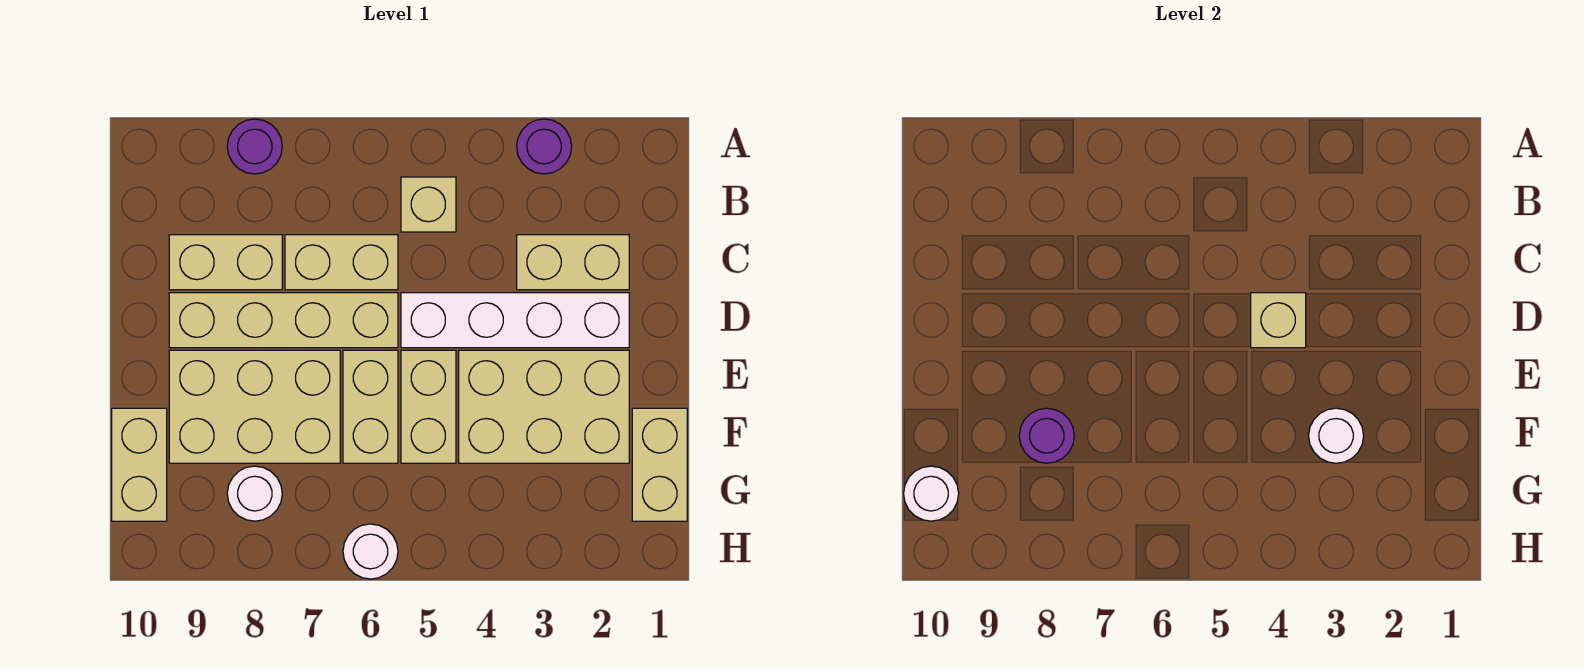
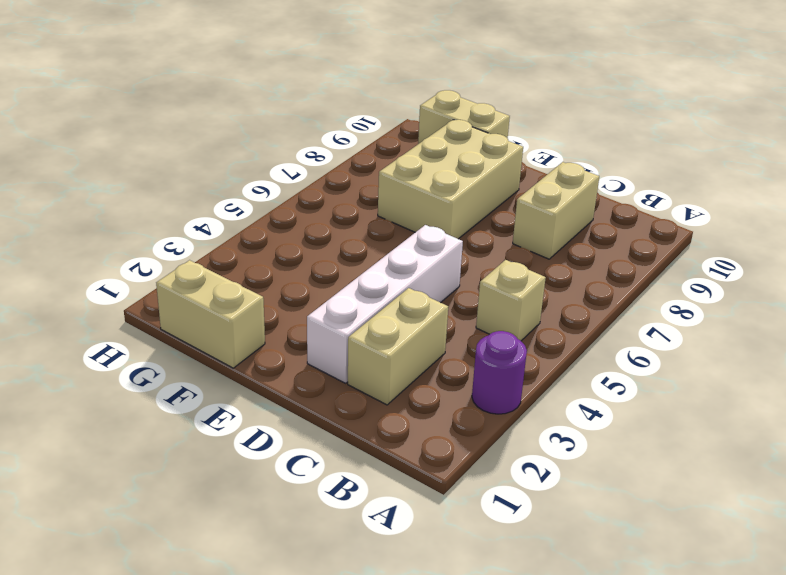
none -> purple round brick A8 level 1
none -> tan brick C6:C7 level 1
none -> tan brick D6:D9 level 1

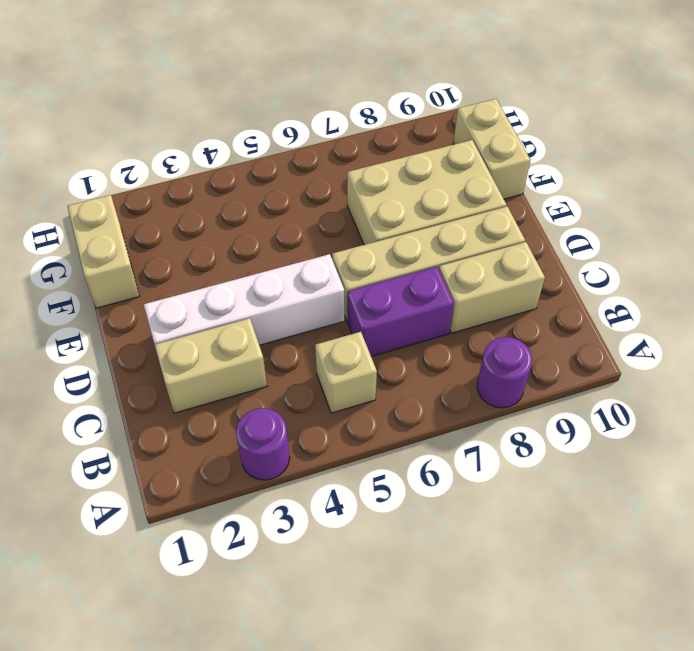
purple brick C6:C7 level 1 -> tan brick C6:C7 level 1
none -> tan brick E2:F4 level 1
none -> tan brick E5:F5 level 1
none -> tan brick E6:F6 level 1

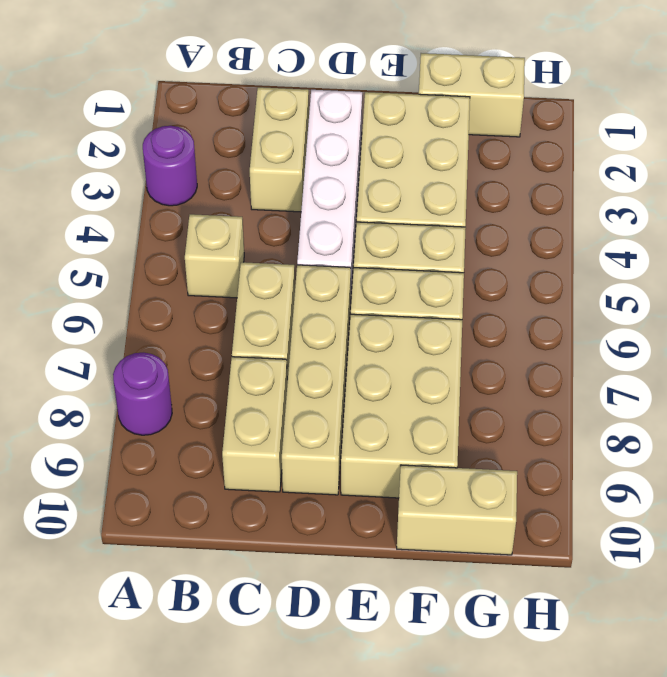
none -> white round brick G8 level 1
none -> white round brick H6 level 1
none -> tan brick D4 level 2

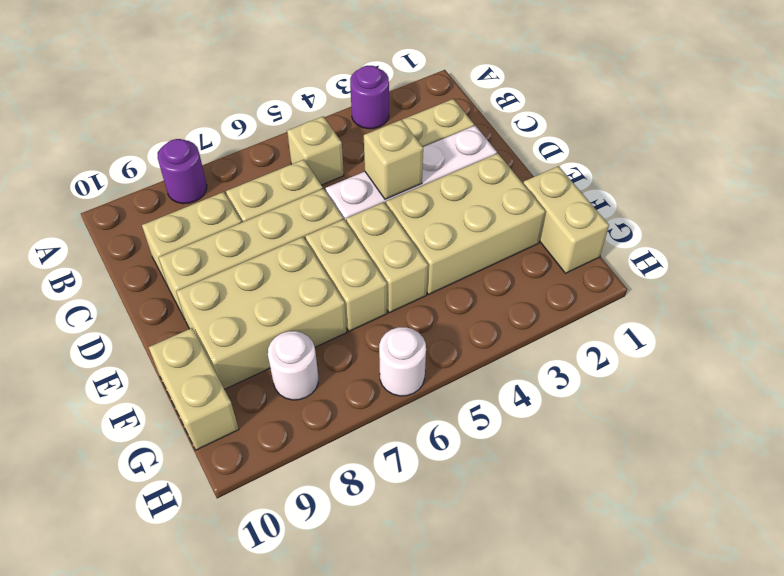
none -> white round brick F3 level 2
none -> purple round brick F8 level 2
none -> white round brick G10 level 2

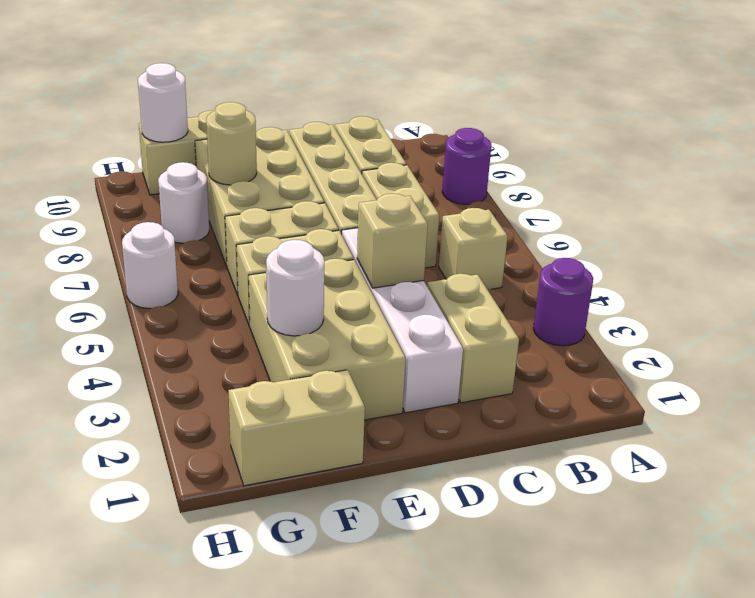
tan round brick F8 level 2 -> purple round brick F8 level 2

